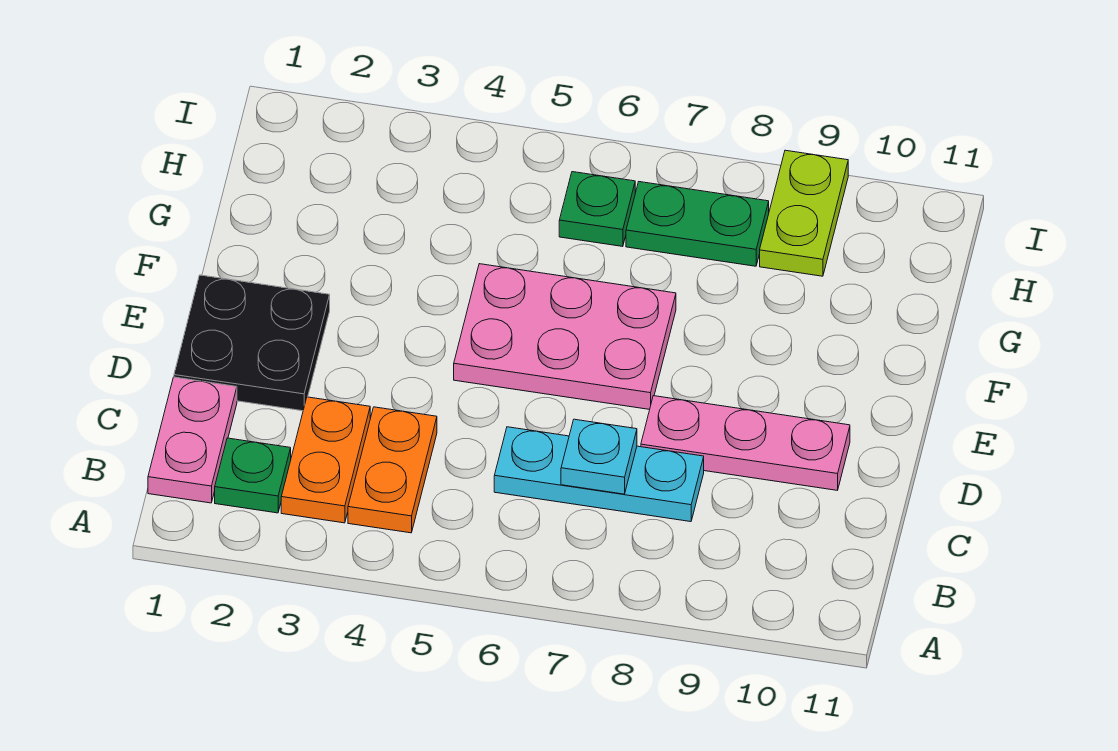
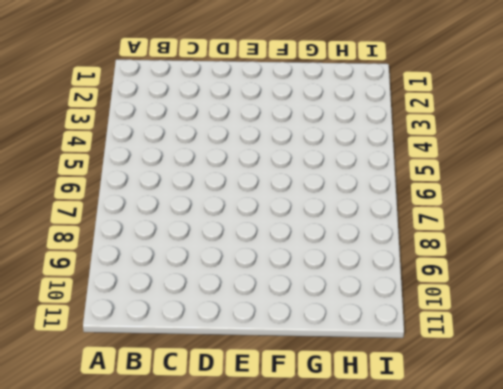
none -> pink plate B1:C1 level 1
none -> green plate B2 level 1
none -> orange plate B3:C3 level 1

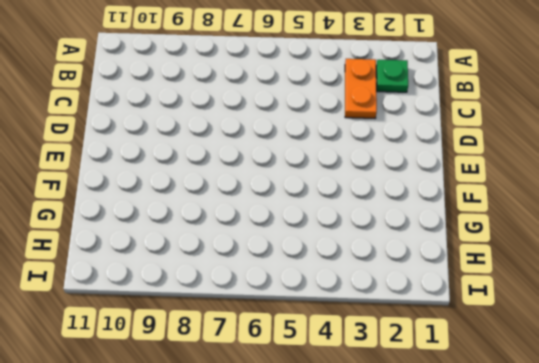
none -> pink plate B1:C1 level 1
none -> orange plate B4:C4 level 1
none -> cyan plate C6:C8 level 1

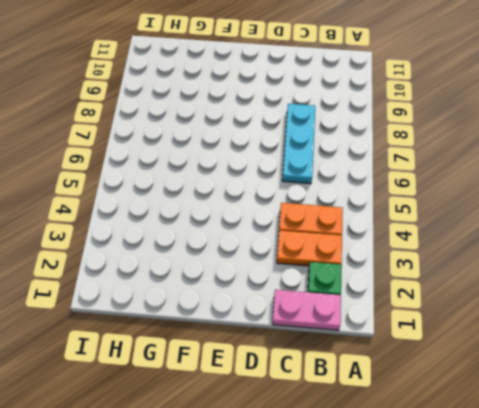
none -> black plate D1:E2 level 1
none -> pink plate D8:D10 level 1
none -> pink plate E5:F7 level 1

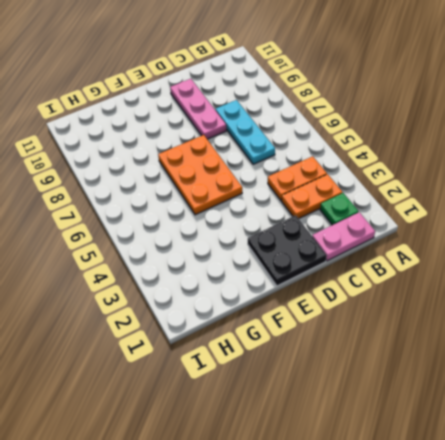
orange plate E5:F7 level 1 -> pink plate E5:F7 level 1
none -> green plate H6 level 1
none -> green plate H7:H8 level 1
none -> lime plate H9:I9 level 1

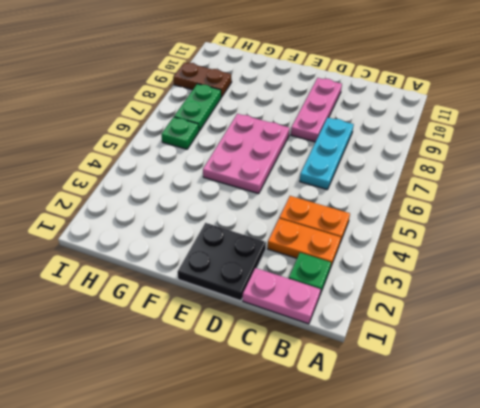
brown plate H9:I9 level 1 -> lime plate H9:I9 level 1
none -> cyan plate C7 level 2

